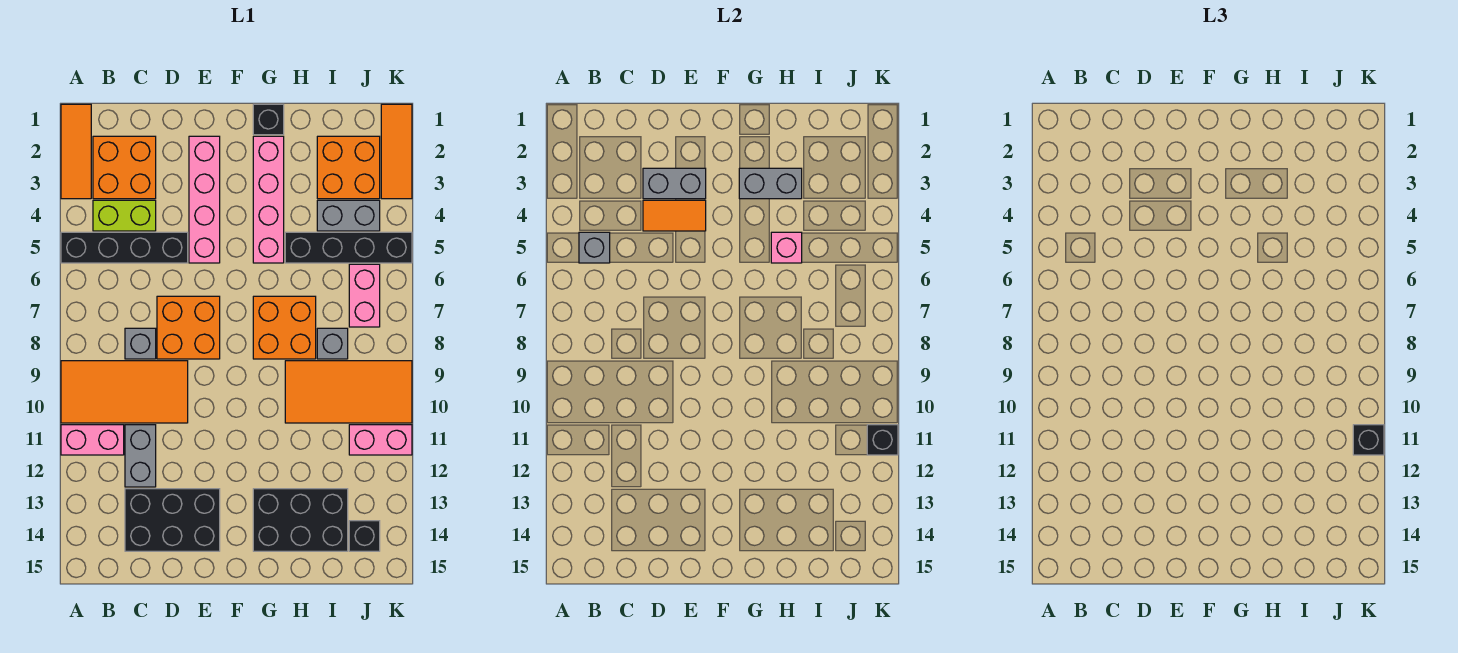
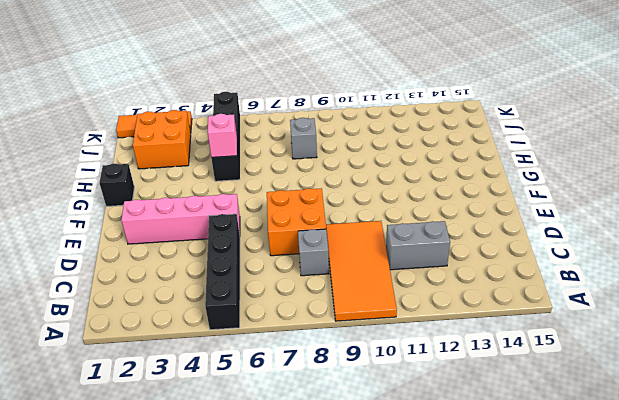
none -> orange tile A1:A3 level 1
none -> pink brick A11:B11 level 1
none -> orange brick B2:C3 level 1
none -> lime brick B4:C4 level 1

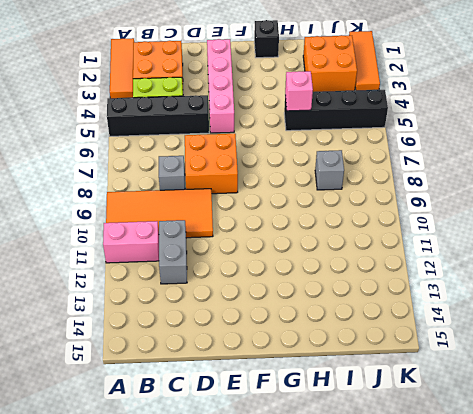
none -> black brick C13:E14 level 1
none -> pink brick G2:G5 level 1
none -> orange brick G7:H8 level 1
none -> black brick G13:I14 level 1

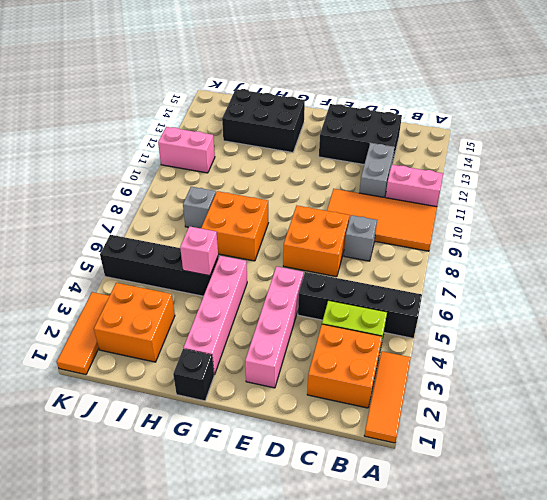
none -> orange tile H9:K10 level 1
none -> grey brick I4:J4 level 1
none -> pink brick J6:J7 level 1
none -> black brick J14 level 1

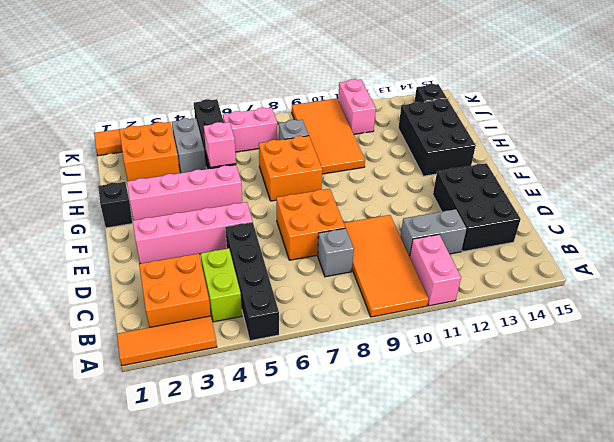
none -> grey brick B5 level 2
none -> grey brick D3:E3 level 2
none -> orange tile D4:E4 level 2
none -> grey brick G3:H3 level 2

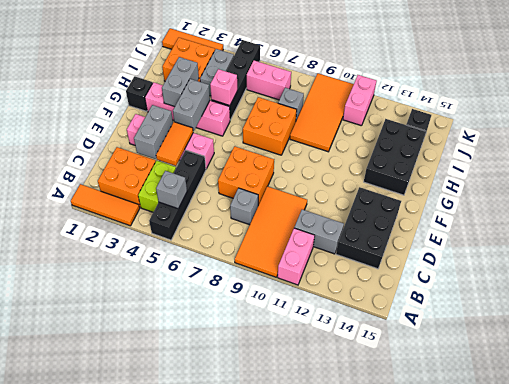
grey brick F4:G4 level 2 -> none
none -> black brick K11 level 2
none -> black brick K11 level 3

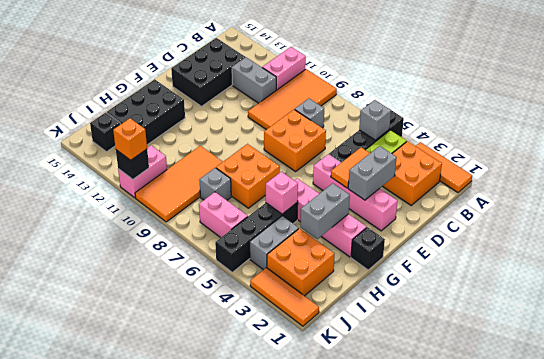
orange brick K11 level 3 -> black brick K11 level 3

